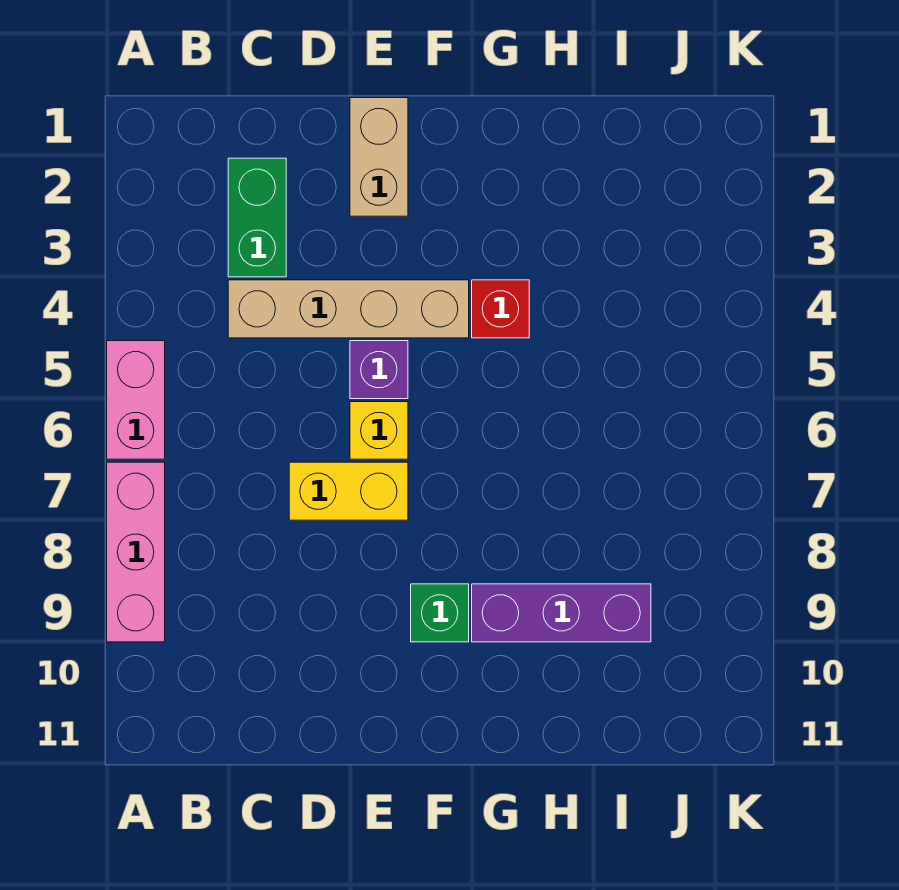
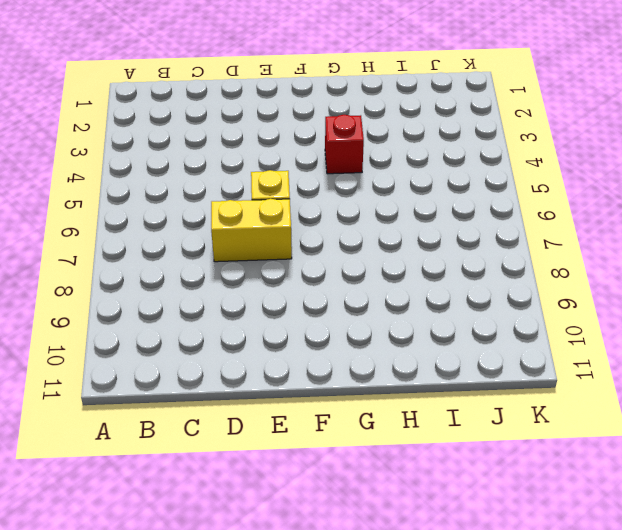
none -> pink brick A5:A6 level 1
none -> pink brick A7:A9 level 1

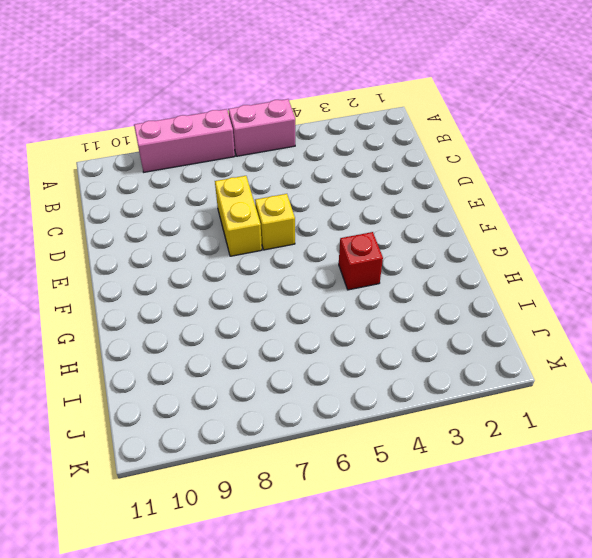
none -> green brick C2:C3 level 1
none -> tan brick C4:F4 level 1

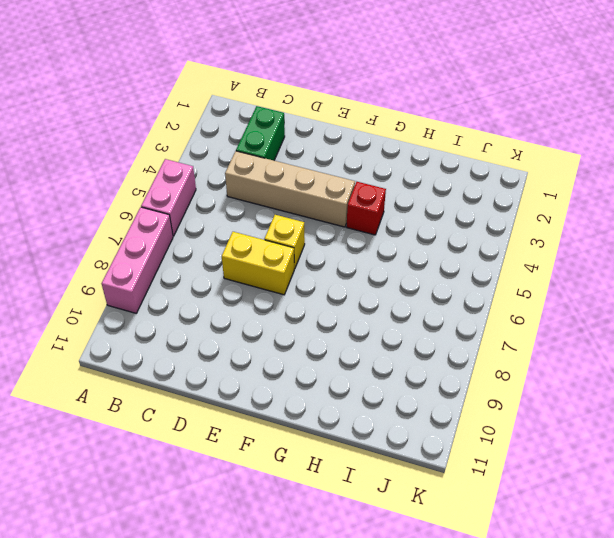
none -> tan brick E1:E2 level 1
none -> purple brick E5 level 1

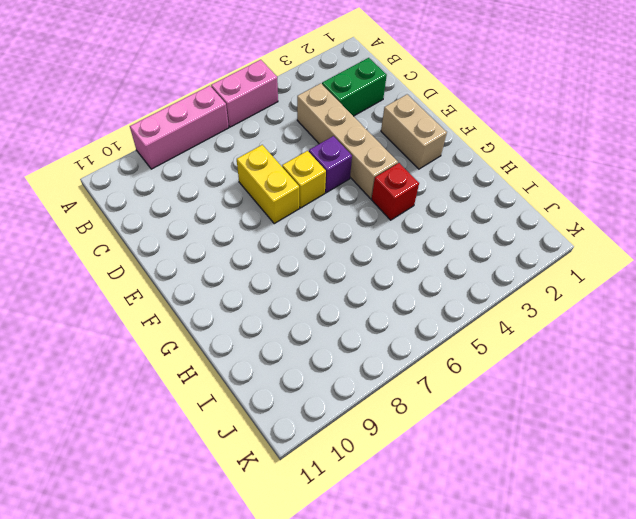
tan brick E2:F2 level 1 -> tan brick E1:E2 level 1
none -> green brick F9 level 1
none -> purple brick G9:I9 level 1

